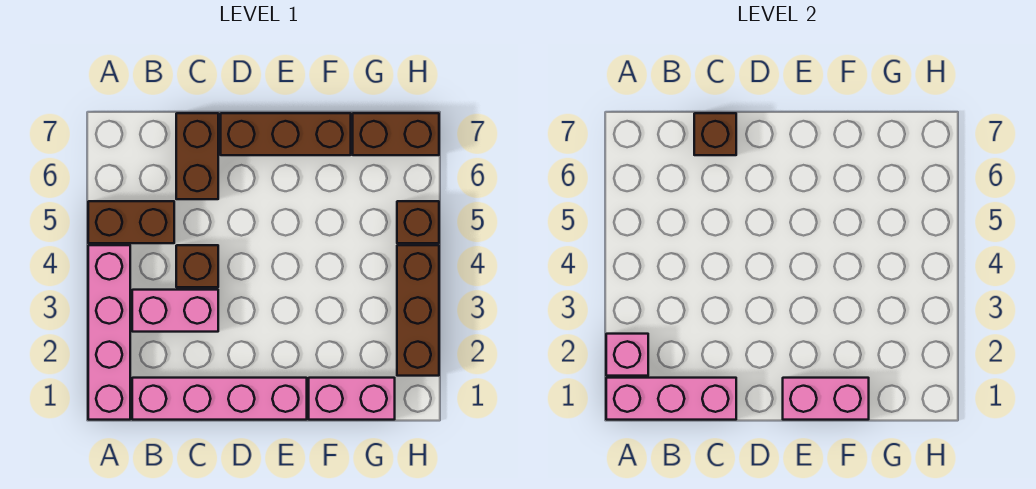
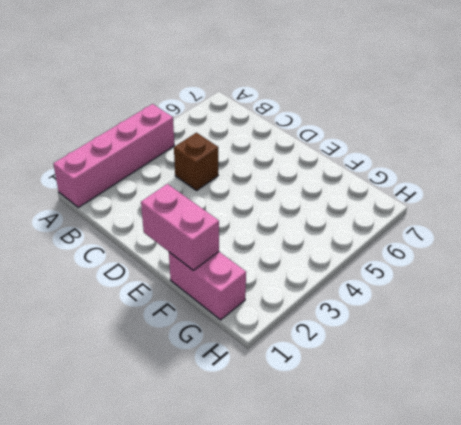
none -> brown brick A5:B5 level 1
none -> pink brick B1:E1 level 1
none -> pink brick B3:C3 level 1

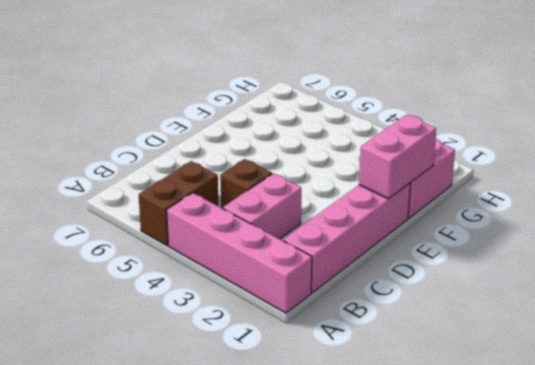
none -> brown brick C6:C7 level 1
none -> brown brick D7:F7 level 1
none -> brown brick G7:H7 level 1

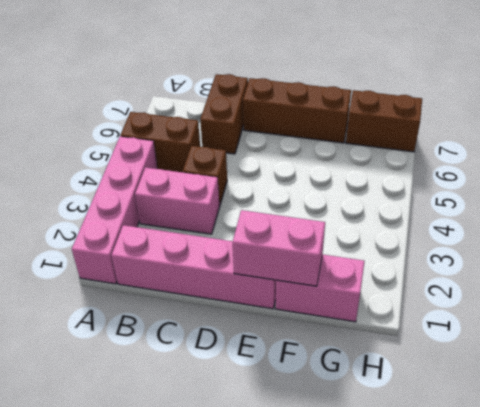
none -> brown brick H2:H4 level 1
none -> brown brick H5 level 1
none -> pink brick A1:C1 level 2

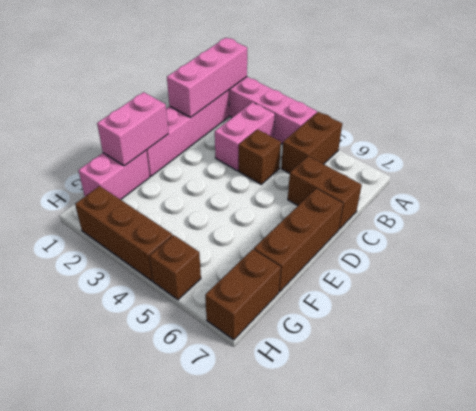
none -> pink brick A2 level 2
none -> brown brick C7 level 2

